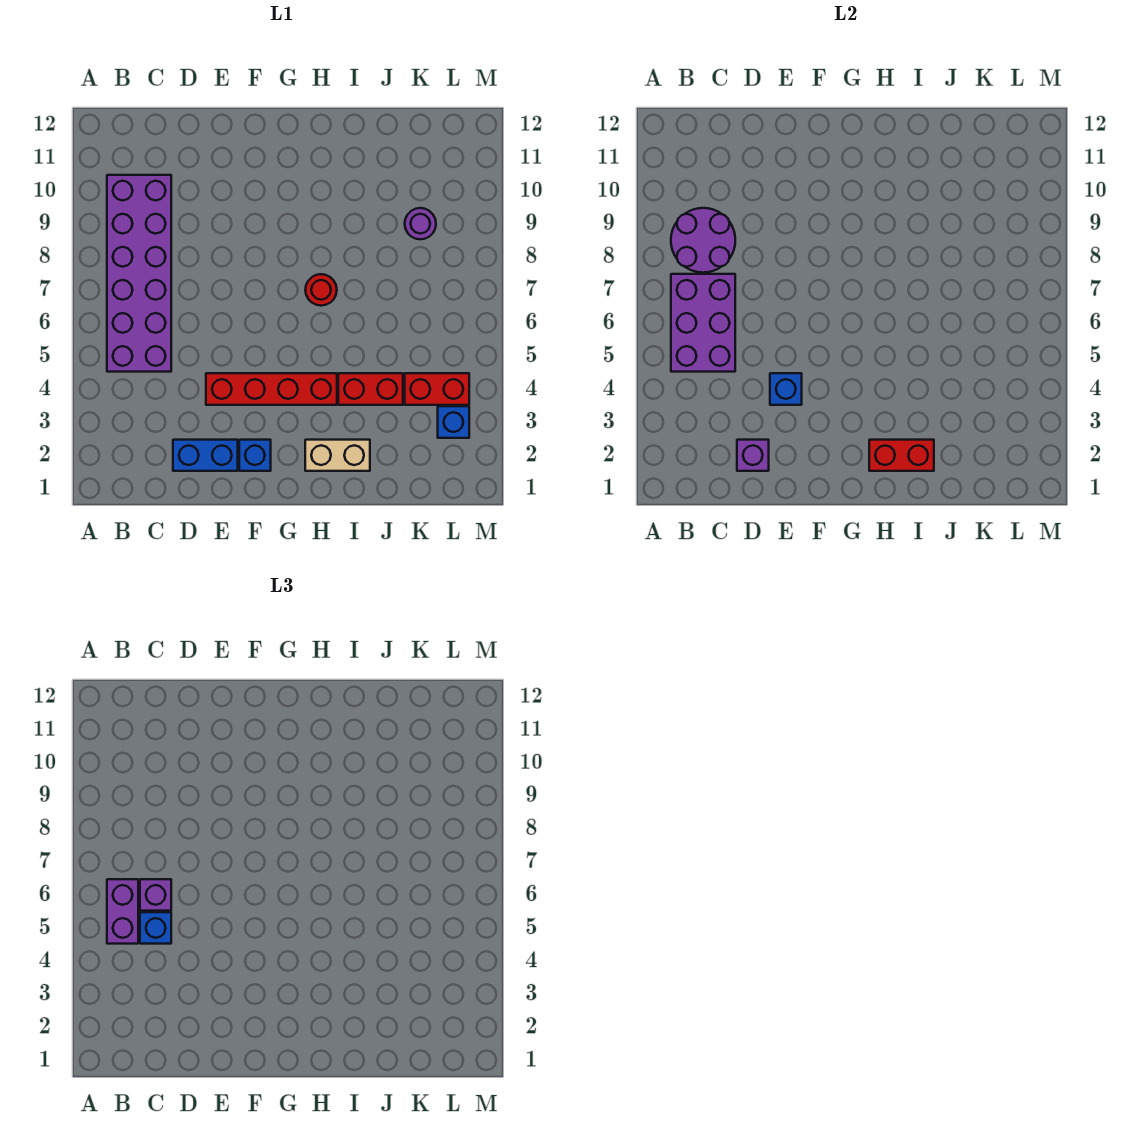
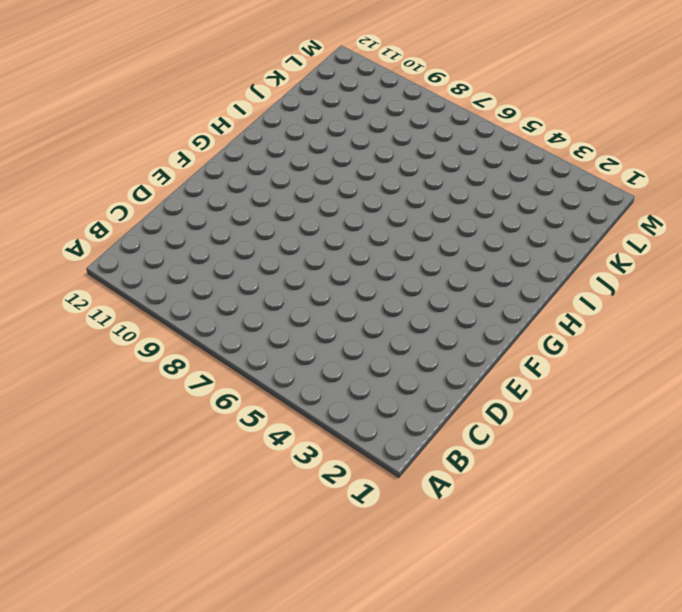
none -> purple brick B5:C10 level 1
none -> blue brick D2:E2 level 1
none -> red brick E4:H4 level 1

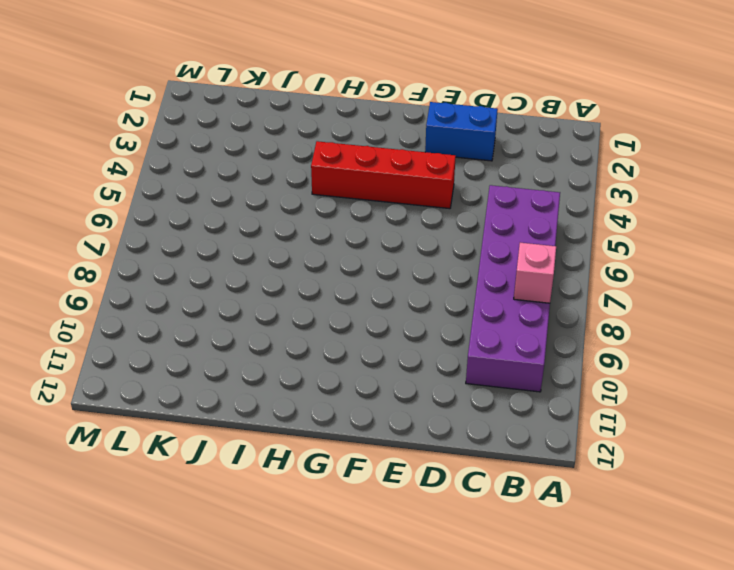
pink brick B8 level 2 -> purple round brick B8:C9 level 2
none -> blue brick F2 level 1
none -> tan brick H2:I2 level 1
none -> red round brick H7 level 1

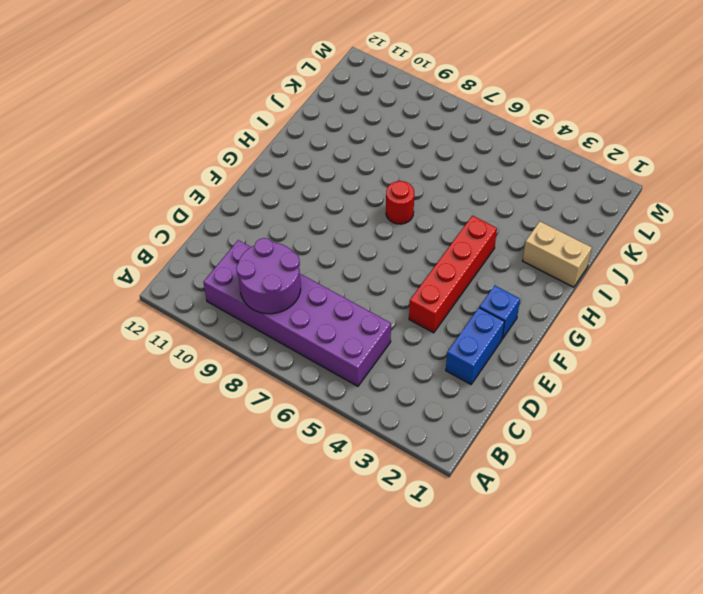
tan brick I1:I2 level 1 -> tan brick H2:I2 level 1
none -> red brick I4:J4 level 1
none -> red brick K4:L4 level 1
none -> purple round brick K9 level 1

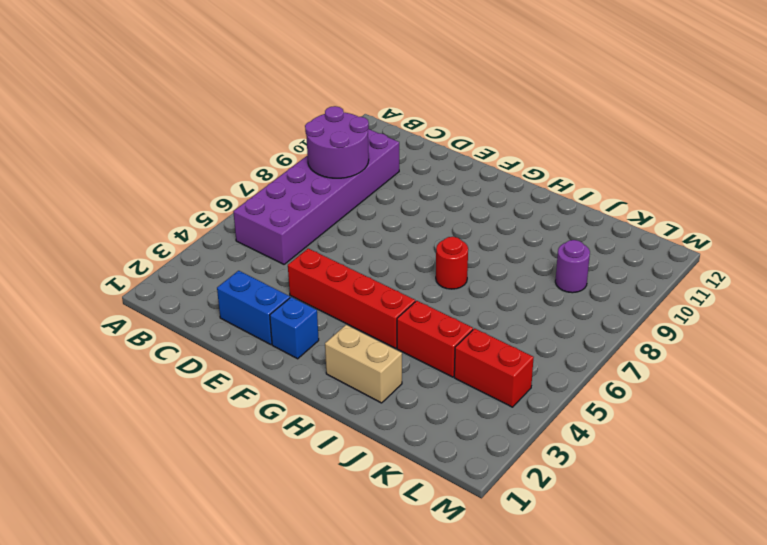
none -> blue brick L3 level 1
none -> purple brick B5:C7 level 2
none -> purple brick D2 level 2

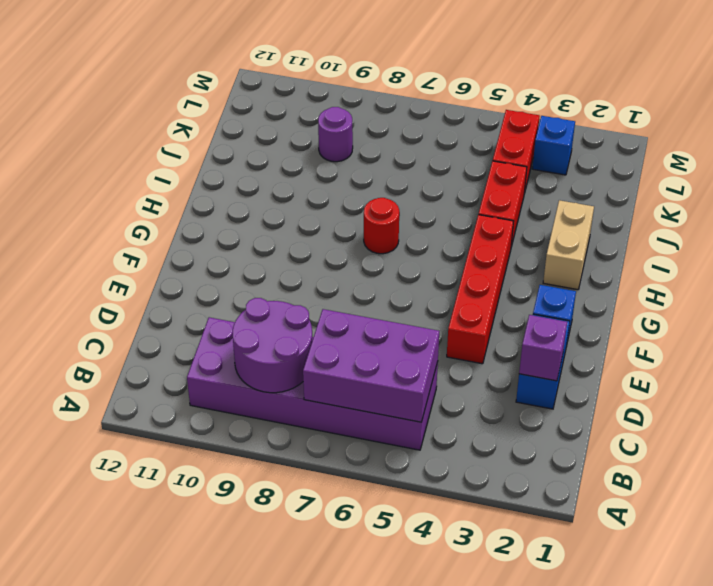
none -> blue brick E4 level 2
none -> red brick H2:I2 level 2
none -> purple brick B5:B6 level 3

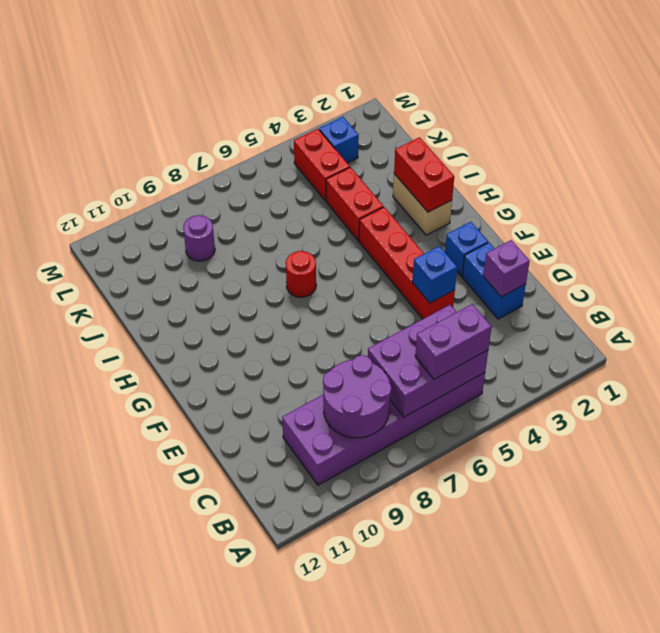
none -> blue brick C5 level 3
none -> purple brick C6 level 3

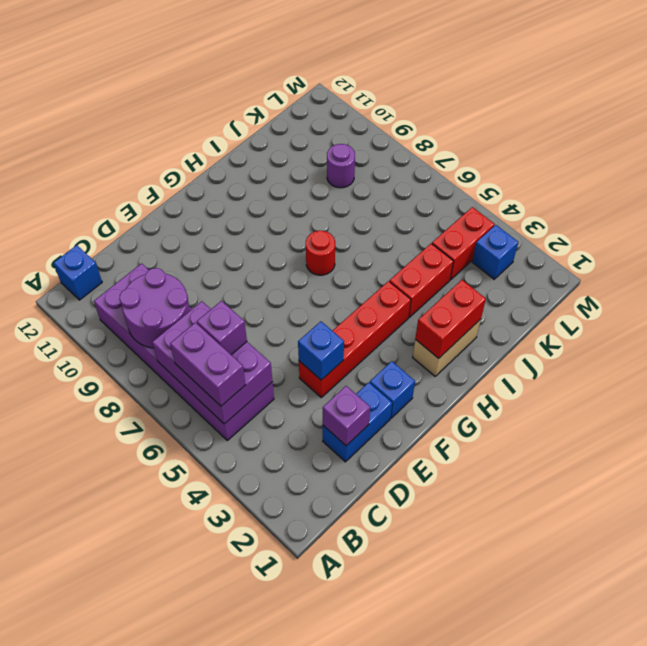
blue brick B12 level 1 -> blue brick C5 level 3

